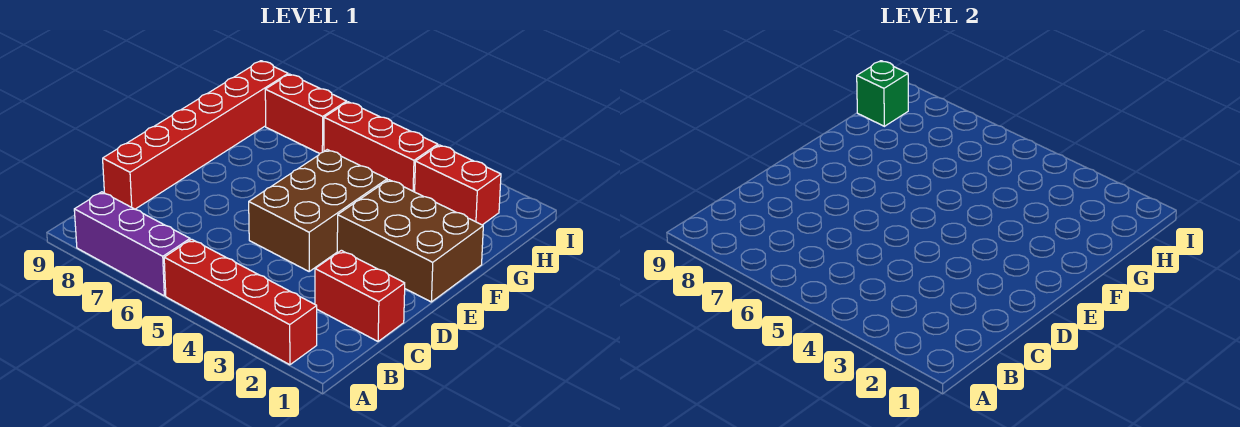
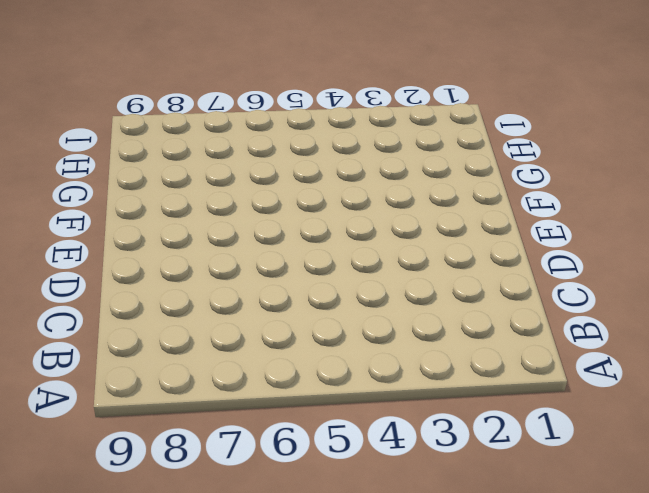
none -> red brick A2:A5 level 1
none -> purple brick A6:A8 level 1

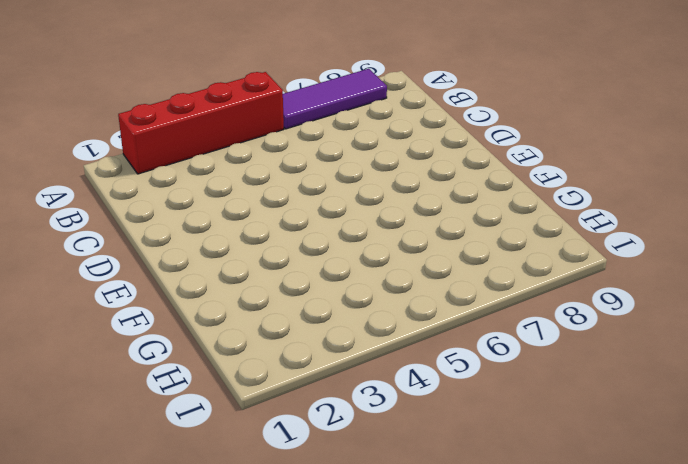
purple tile A6:A8 level 1 -> purple brick A6:A8 level 1
none -> red brick C1:C2 level 1
none -> red brick C9:H9 level 1

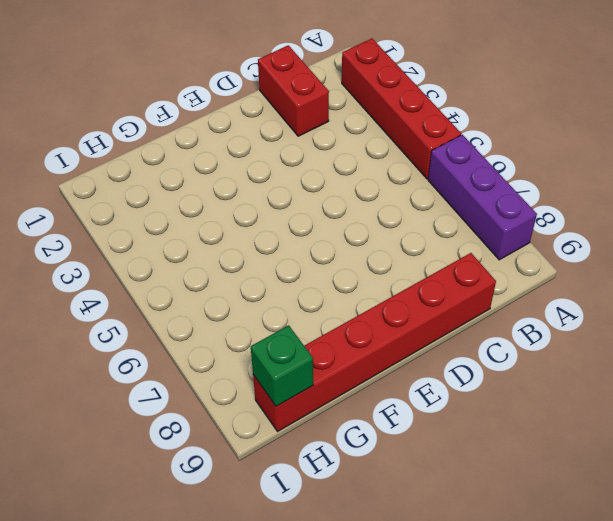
none -> brown brick D4:F5 level 1
none -> brown brick E1:F3 level 1

